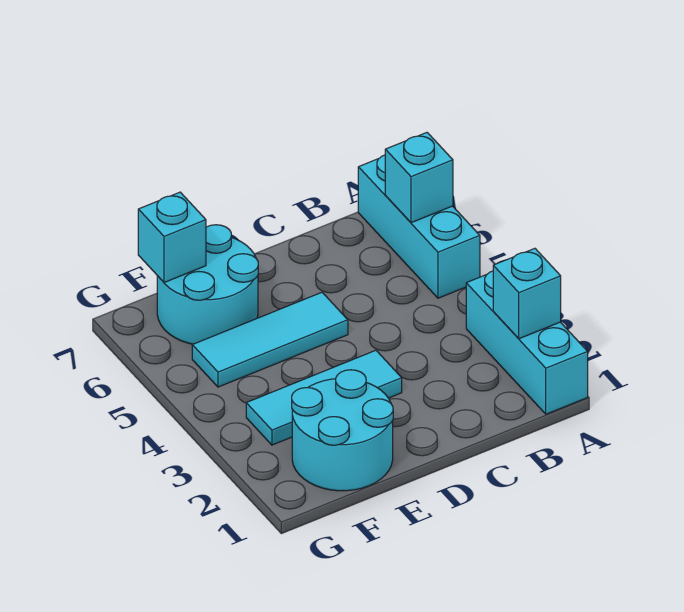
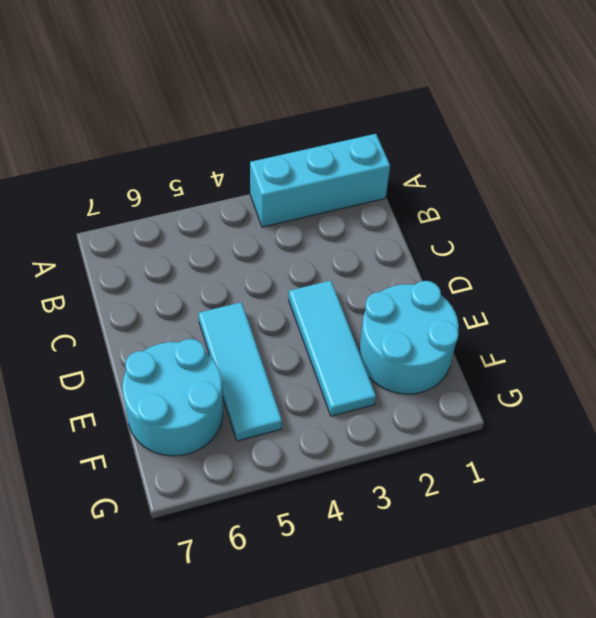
none -> cyan brick A5:A7 level 1
none -> cyan brick A2 level 2

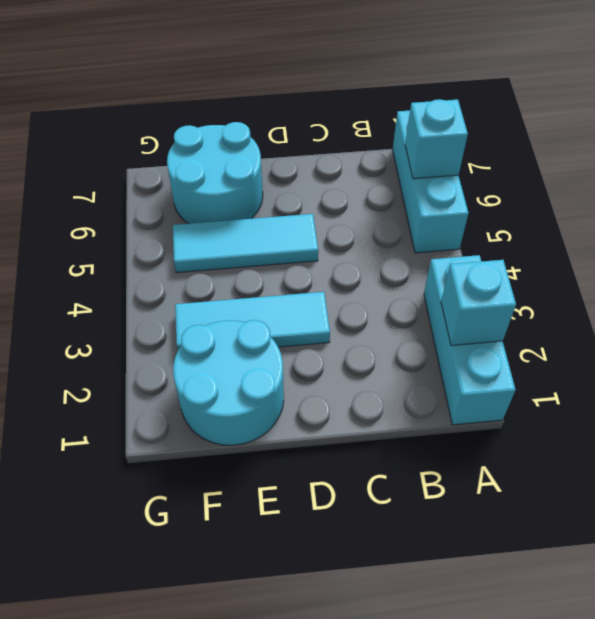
none -> cyan brick F7 level 2

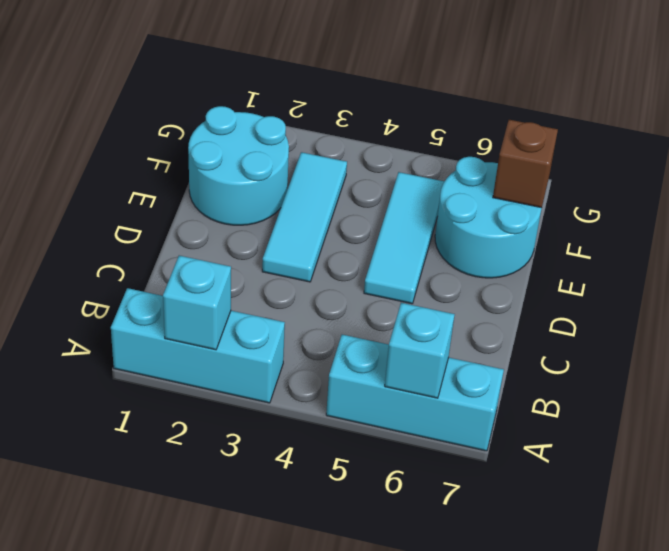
brown brick F7 level 2 -> cyan brick F7 level 2

